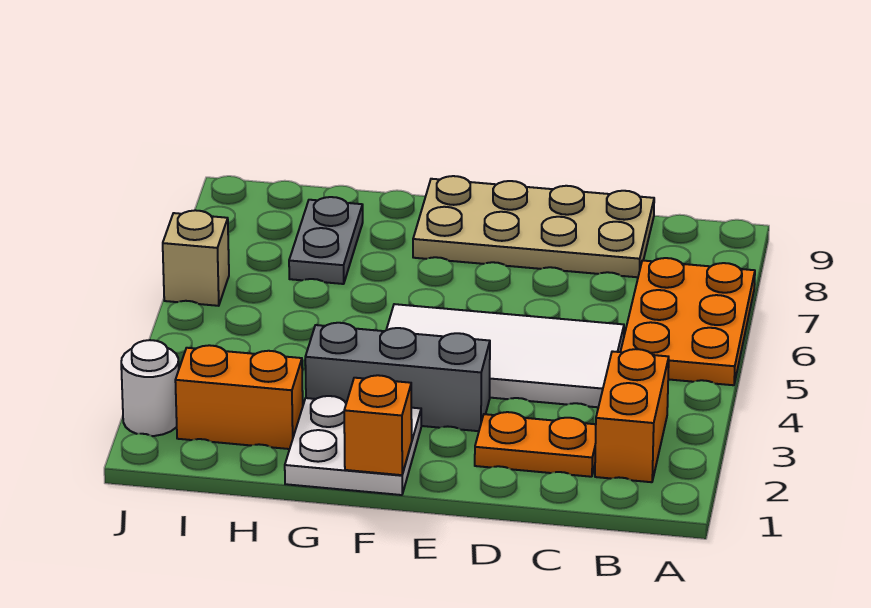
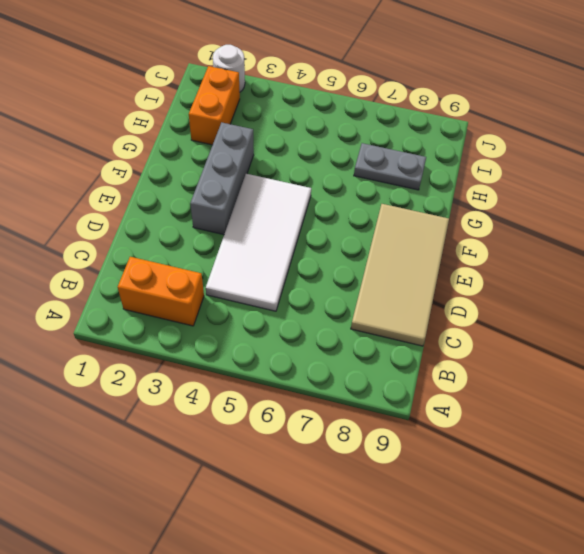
tan tile C8:F9 level 1 -> tan plate C8:F9 level 1
none -> orange plate A5:B7 level 1
none -> orange plate C2:D2 level 1
none -> white plate F1:G2 level 1

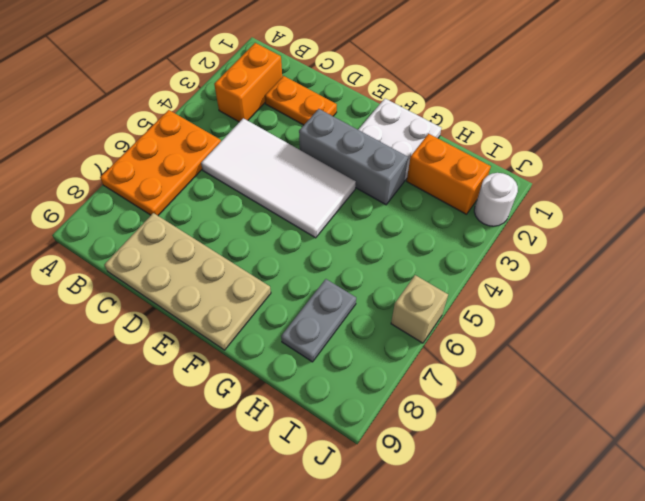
none -> orange brick F1 level 2

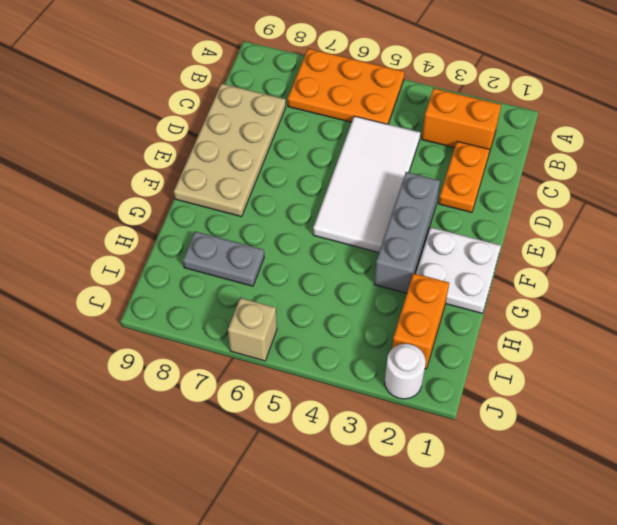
none -> orange brick F1 level 2

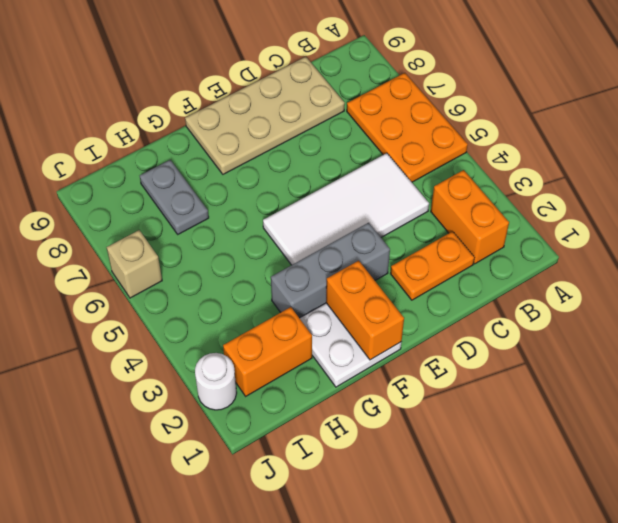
orange brick F1:F2 level 2 -> orange brick F1 level 2

